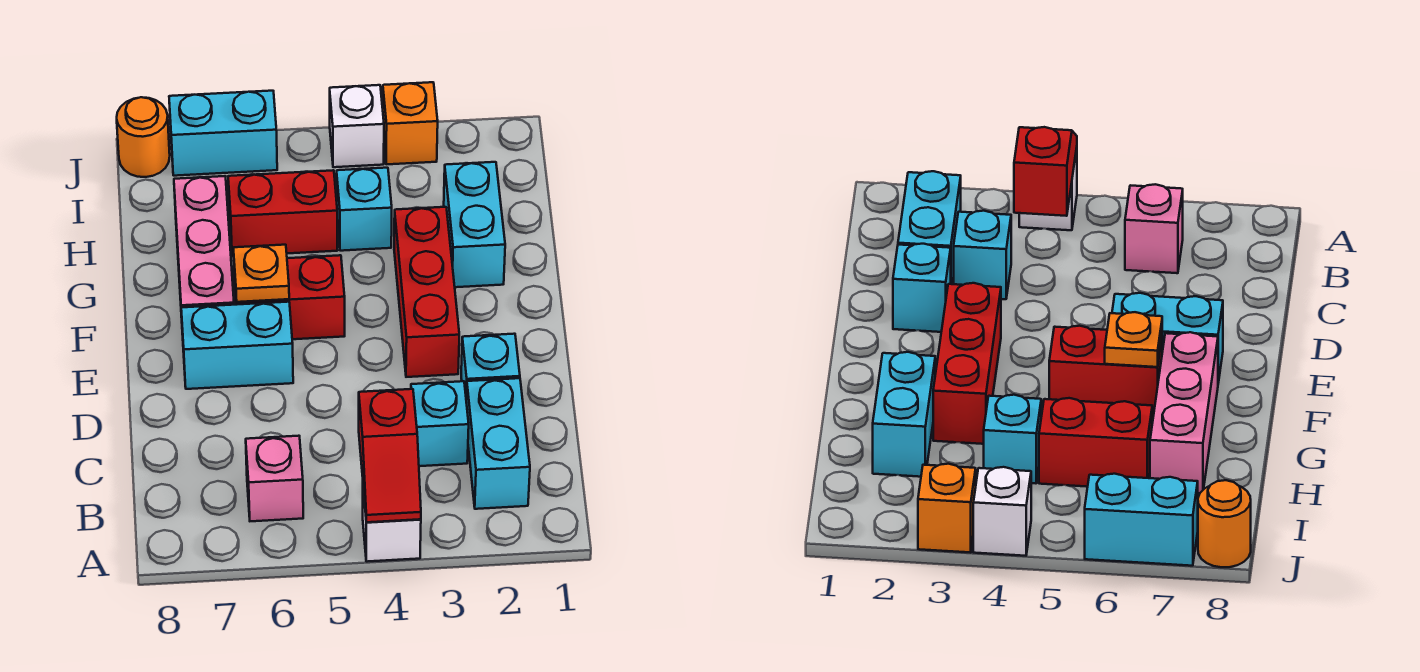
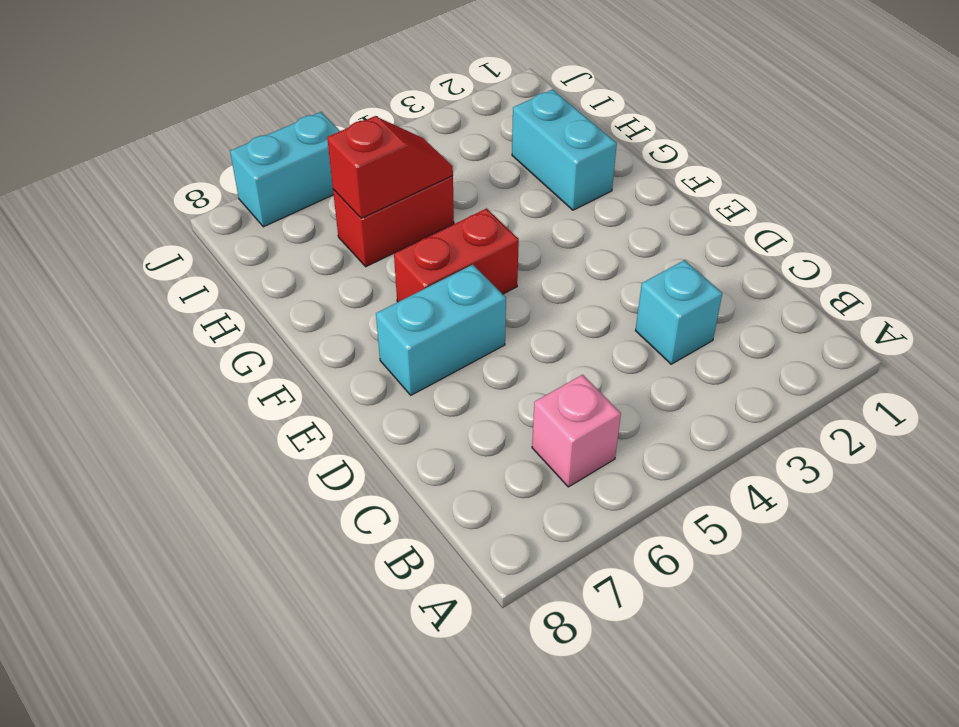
red slope H5:H6 level 2 top 6 -> red slope A4:B4 level 2 top B
none -> white brick A4 level 1
none -> cyan brick B2:C2 level 1
none -> cyan brick D2 level 1

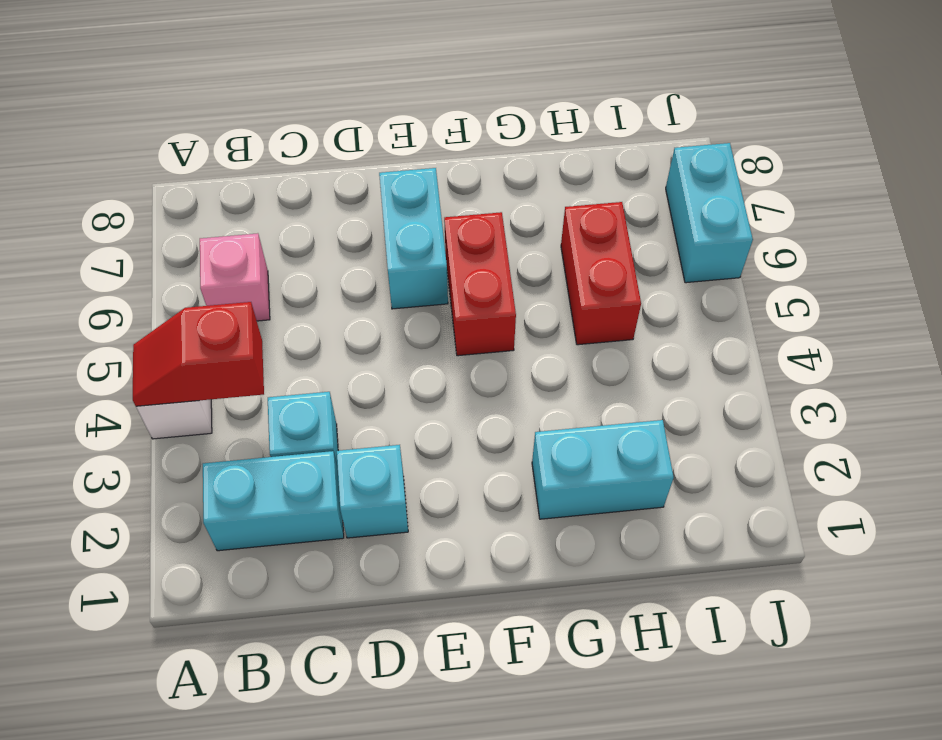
none -> red brick E3:G3 level 1
none -> pink brick F7:H7 level 1
none -> cyan brick H4 level 1

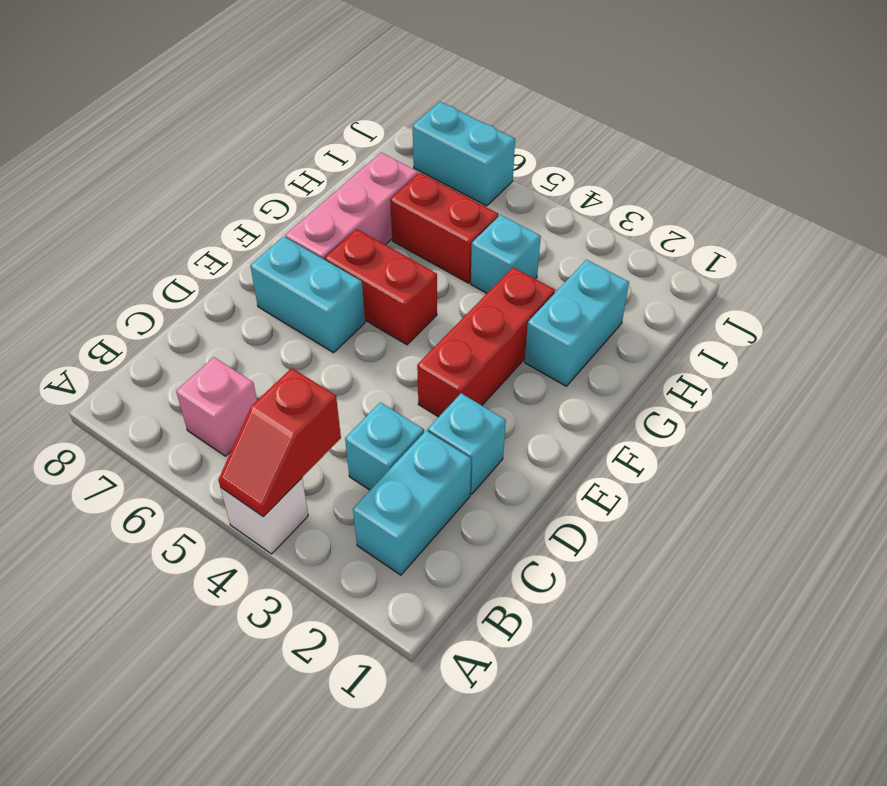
none -> orange brick J3 level 1
none -> white brick J4 level 1
none -> orange round brick J8 level 1

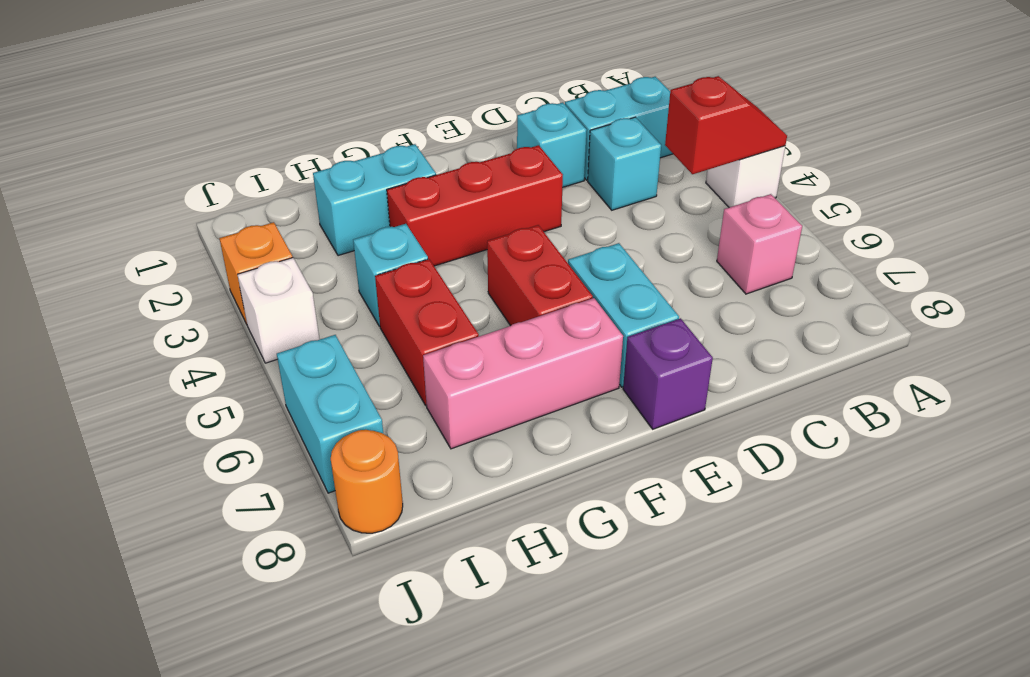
purple brick E8 level 1 -> none
none -> orange plate F6 level 2

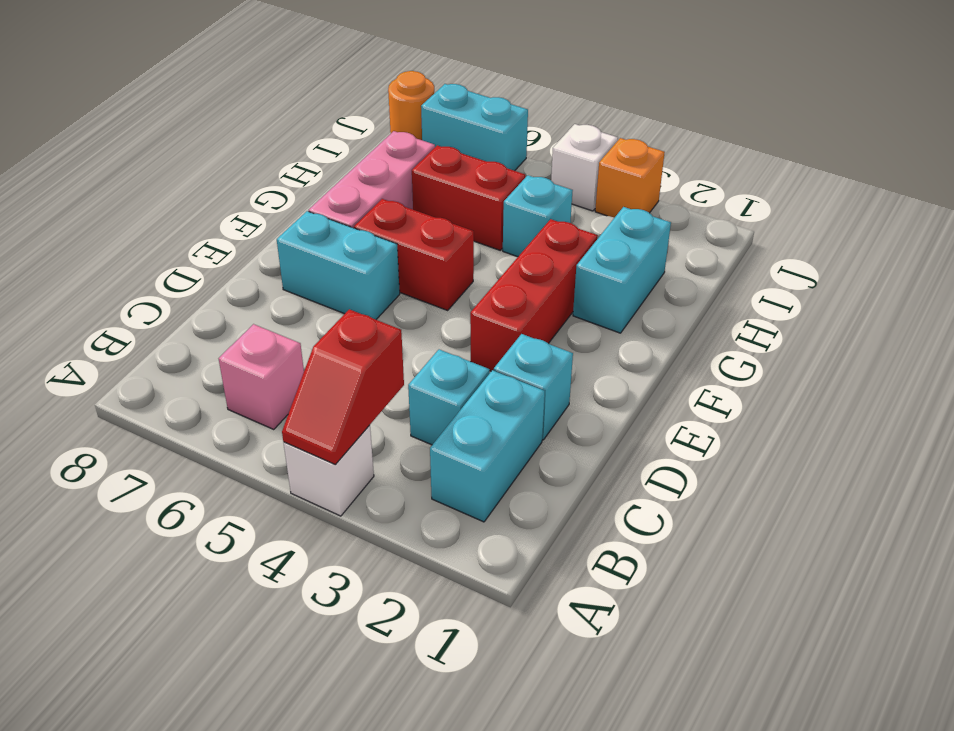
none -> orange plate F6 level 2

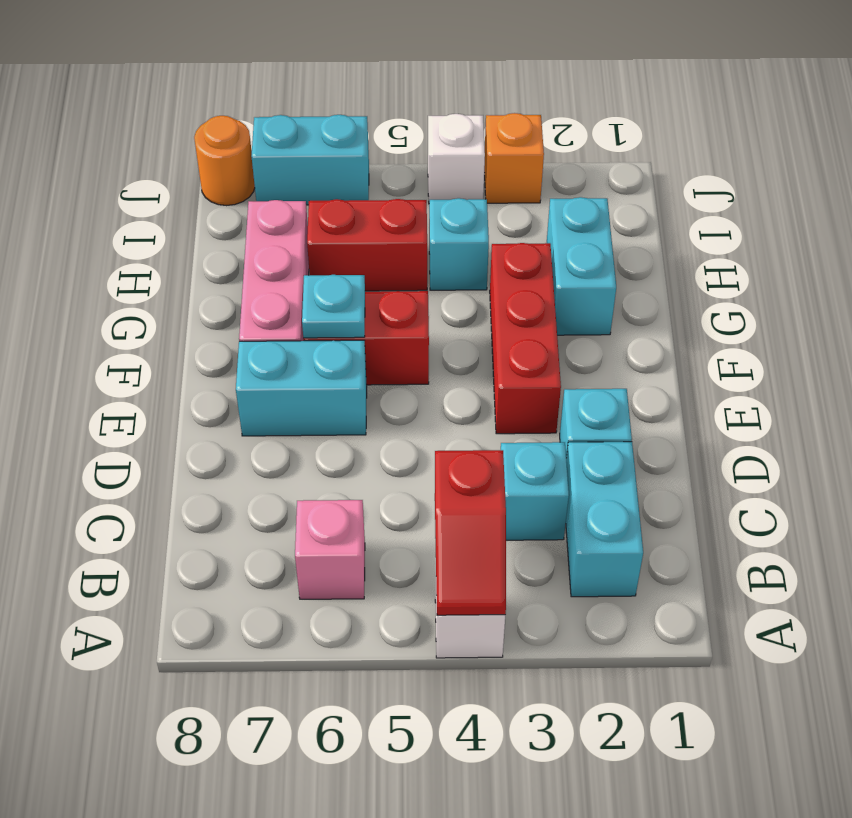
cyan plate F6 level 2 -> orange plate F6 level 2

